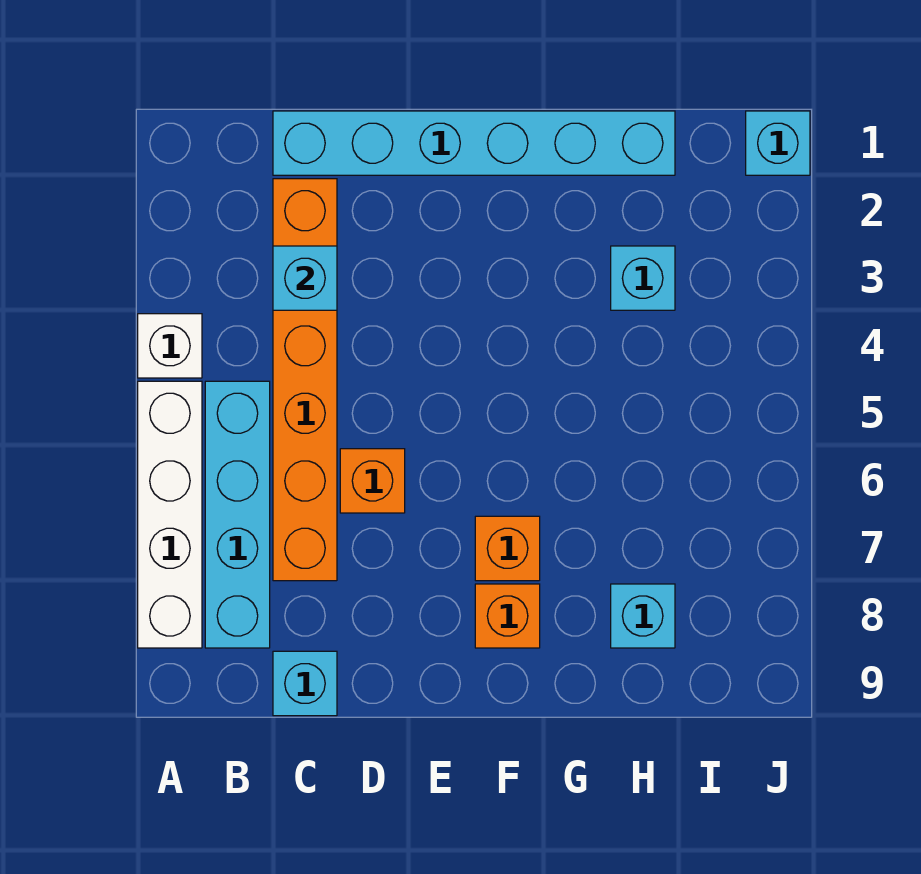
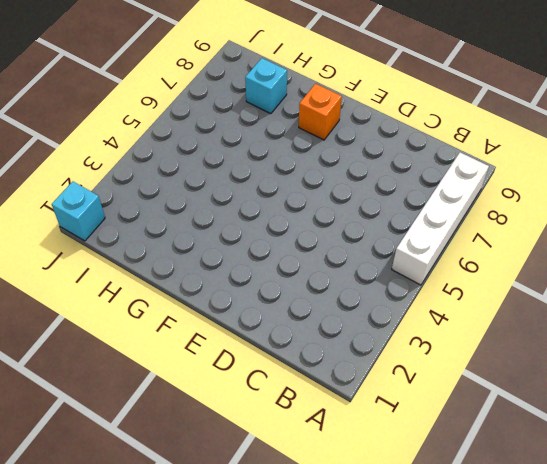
none -> white brick A4 level 1
none -> cyan brick B5:B8 level 1
none -> cyan brick C1:H1 level 1

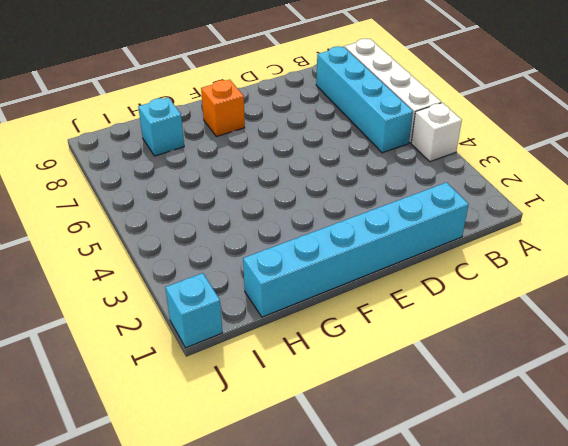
none -> orange brick C2:C7 level 1
none -> cyan brick C9 level 1
none -> orange brick D6 level 1

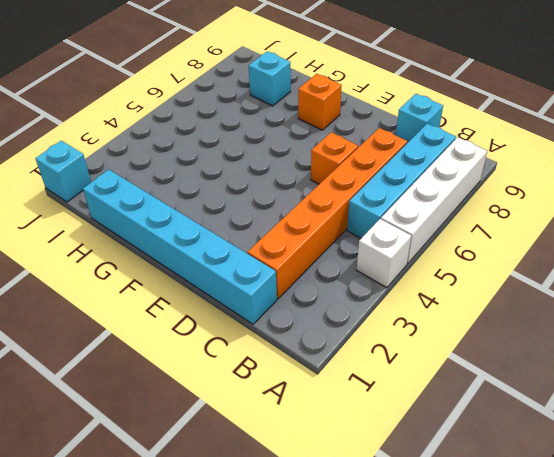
none -> orange brick F7 level 1
none -> cyan brick H3 level 1
none -> cyan brick C3 level 2

